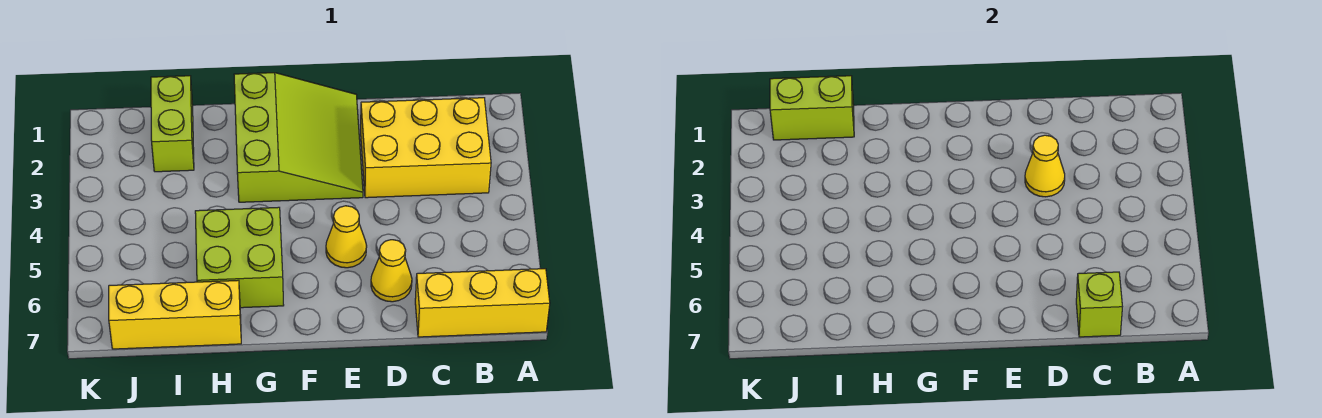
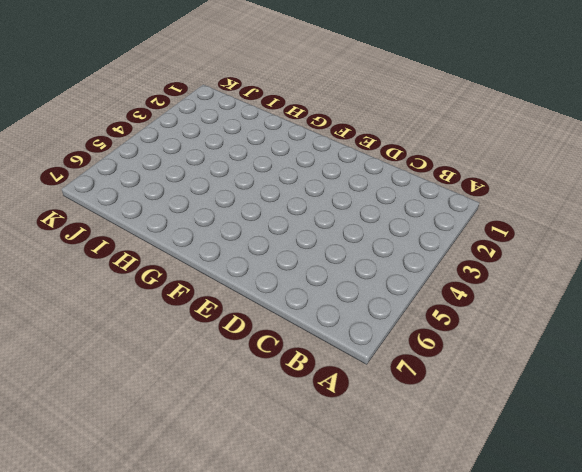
none -> yellow brick A7:C7 level 1
none -> yellow brick B2:D3 level 1

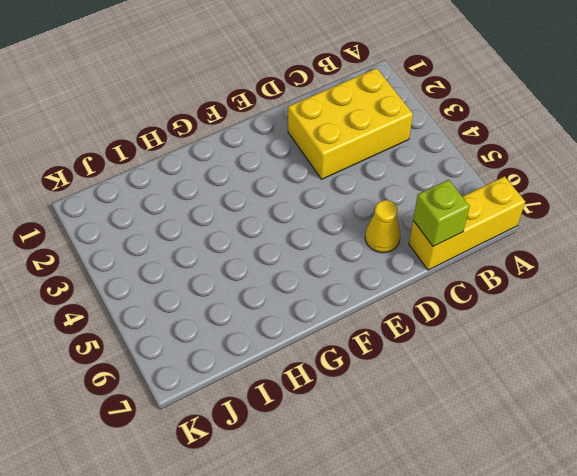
none -> lime slope E1:G3 level 1 top G
none -> yellow cone E5 level 1

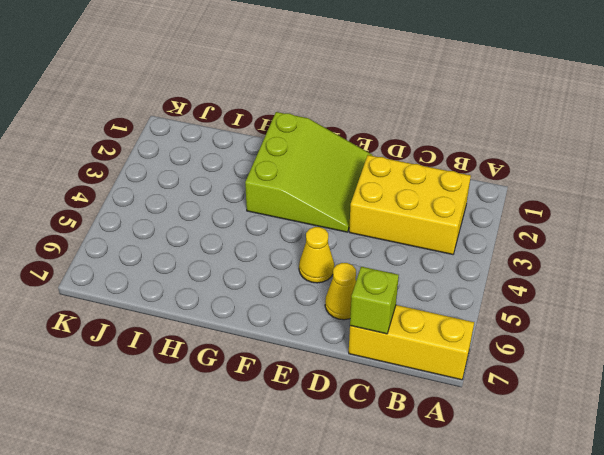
none -> lime brick G5:H6 level 1
none -> yellow brick H7:J7 level 1

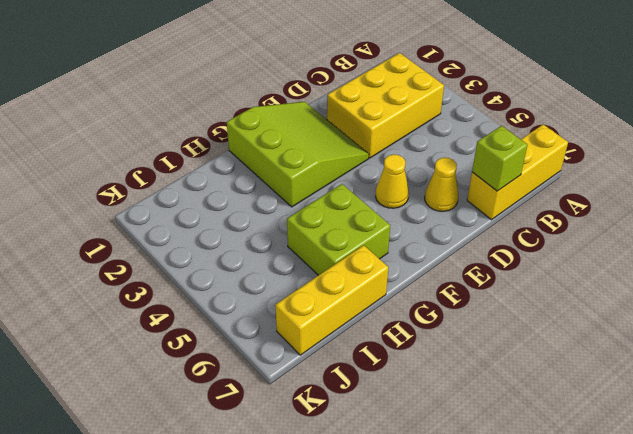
none -> lime brick I1:I2 level 1
none -> yellow cone D3 level 2

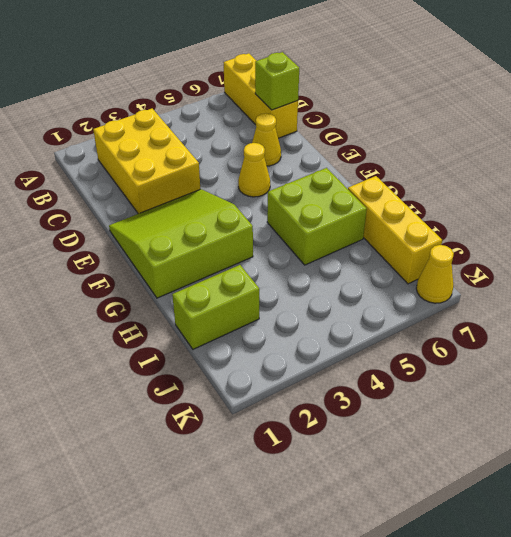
yellow cone K7 level 1 -> yellow cone D3 level 2
none -> lime brick I1:J1 level 2

